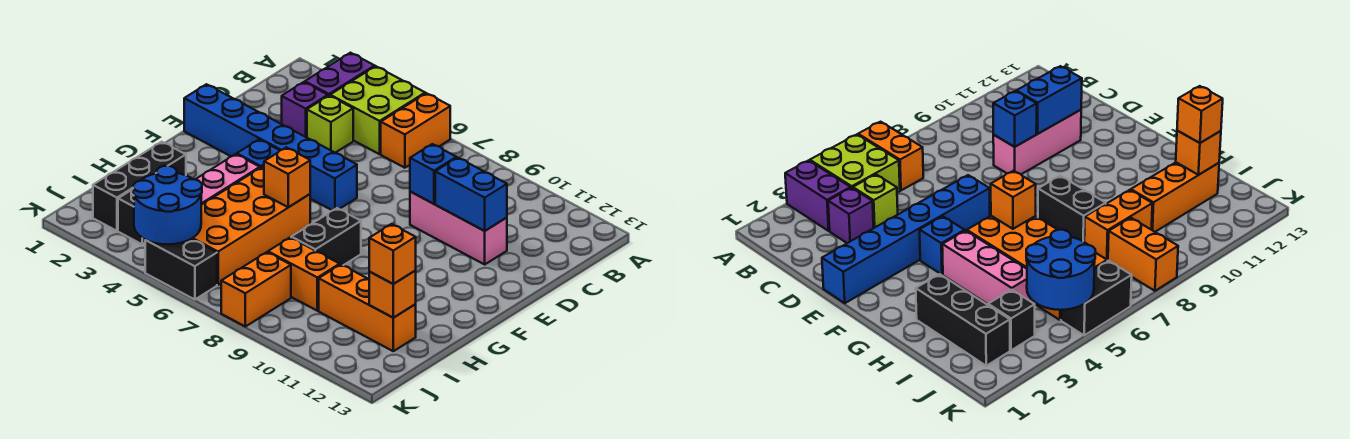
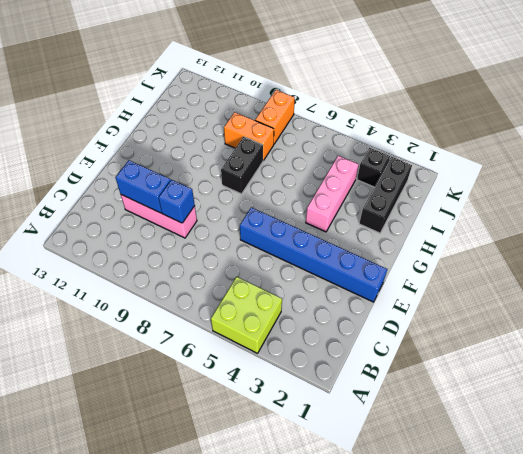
none -> purple brick A3:B3 level 1
none -> orange brick A6:B6 level 1
none -> purple brick C3 level 1

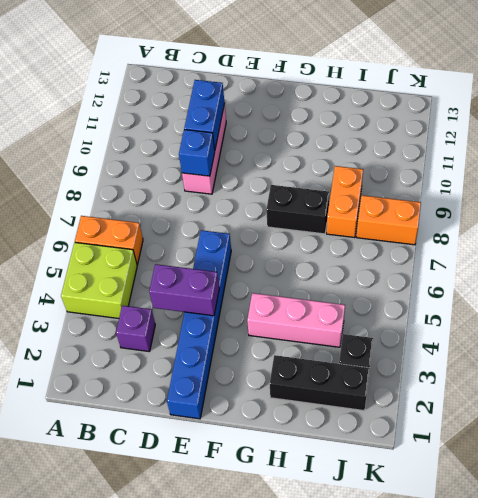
purple brick D4:E4 level 2 -> purple brick A3:B3 level 1
none -> lime brick C4 level 1
none -> blue brick F4 level 1
none -> orange brick G5:J6 level 1

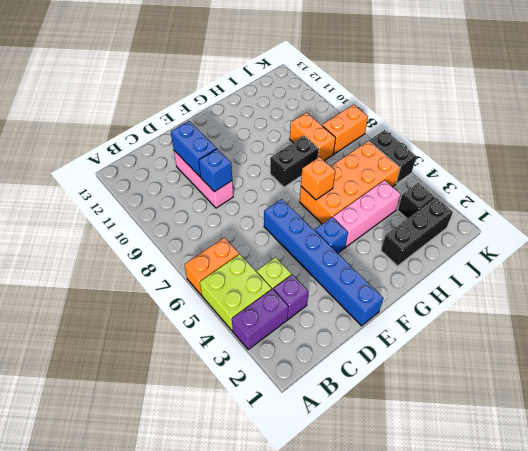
none -> orange brick I10:I12 level 1
none -> orange brick I12 level 2
none -> blue round brick J4:K5 level 2

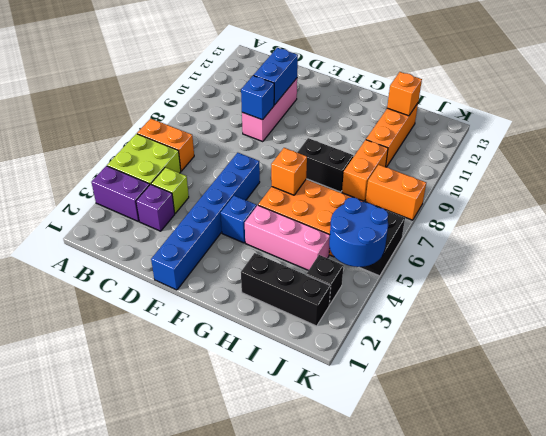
none -> orange brick I12 level 3

